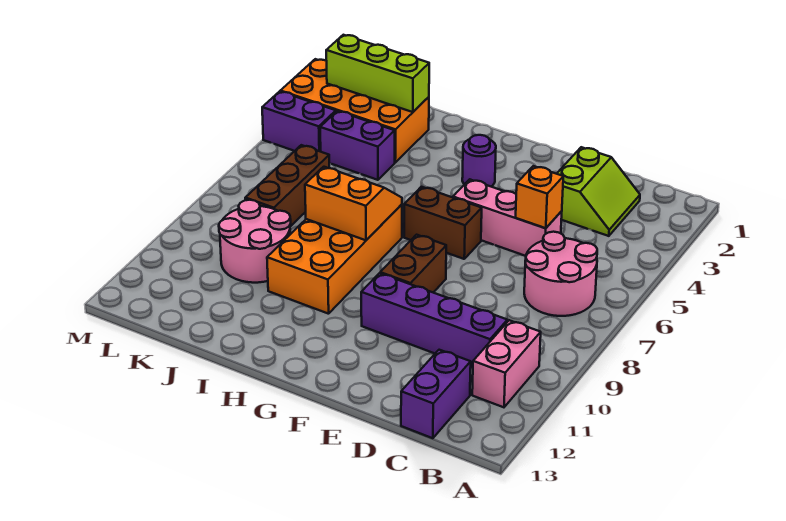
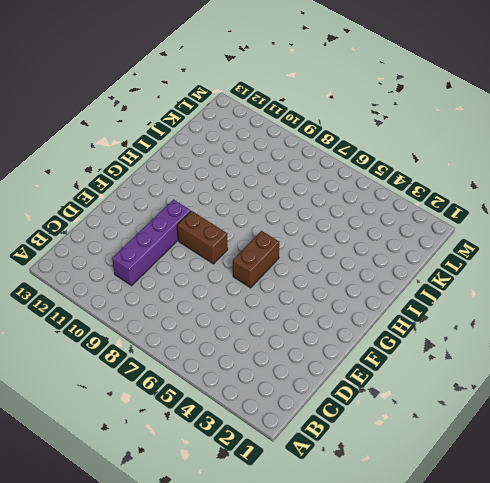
none -> pink round brick B6:C7 level 1
none -> pink brick B10:B11 level 1
none -> lime slope C2:D3 level 1 top D

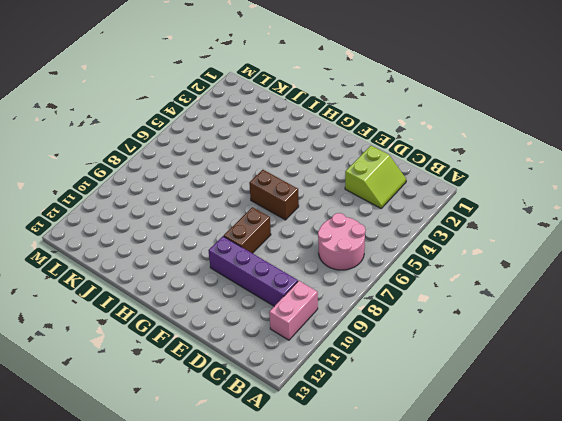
none -> purple brick C12:C13 level 1
none -> pink brick D5:F5 level 1
none -> purple round brick G3 level 1

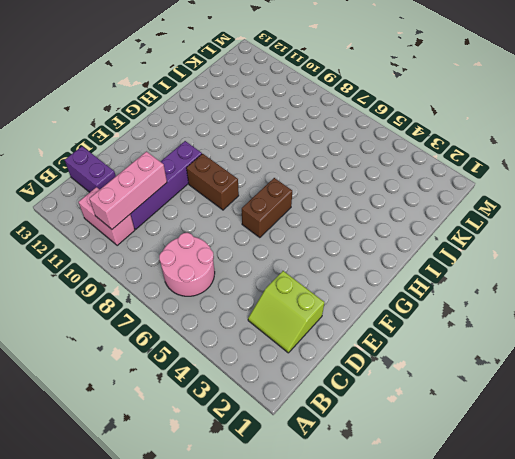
pink brick B10:D10 level 2 -> pink brick D5:F5 level 1
none -> purple round brick G3 level 1
none -> orange brick H7:I10 level 1
none -> orange brick J2:M3 level 1

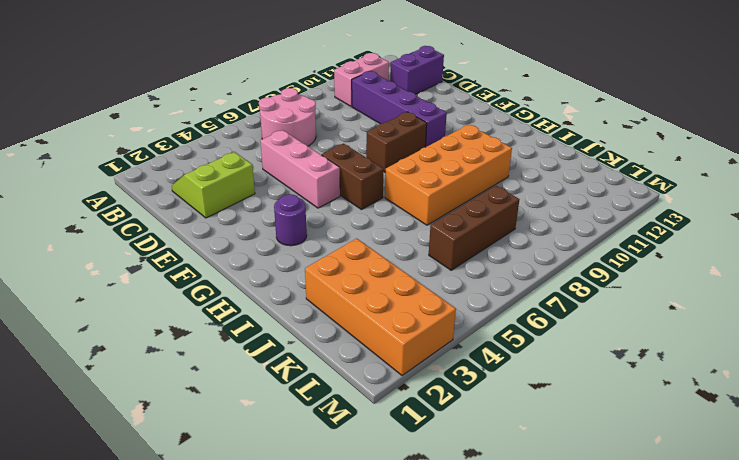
none -> purple brick J4:K4 level 1
none -> pink round brick J9:K10 level 1
none -> purple brick L4:M4 level 1

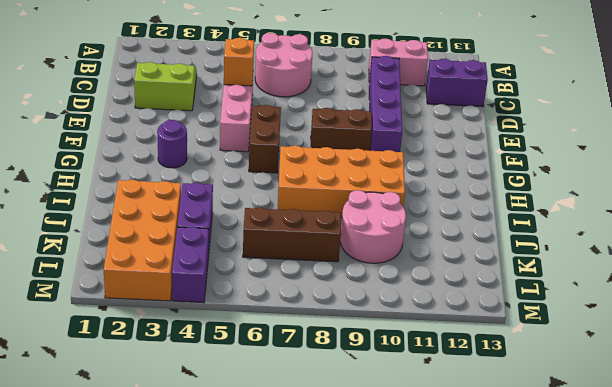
none -> orange slope H7:I8 level 2 top 8
none -> lime brick J2:L2 level 2

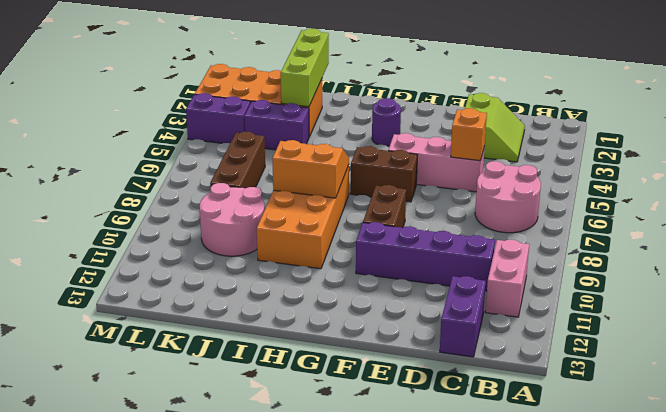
lime brick J1:J3 level 2 -> lime brick J2:L2 level 2

